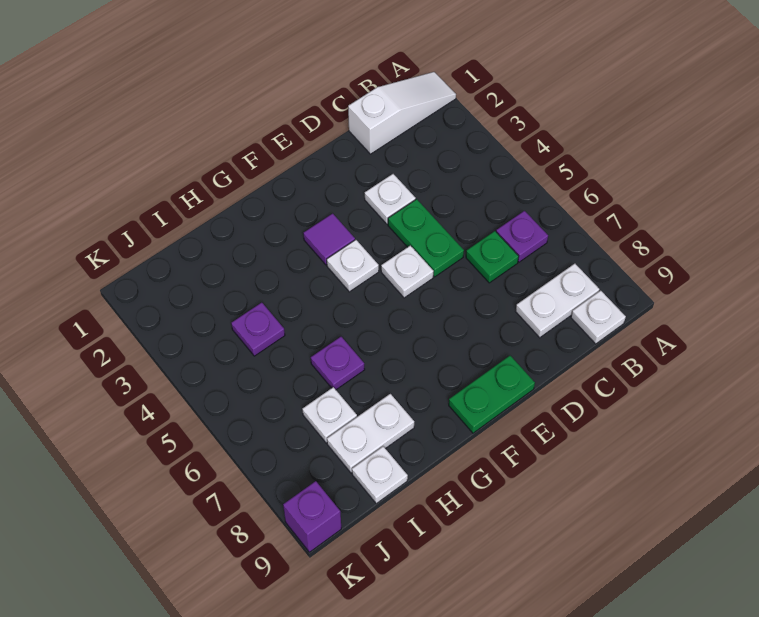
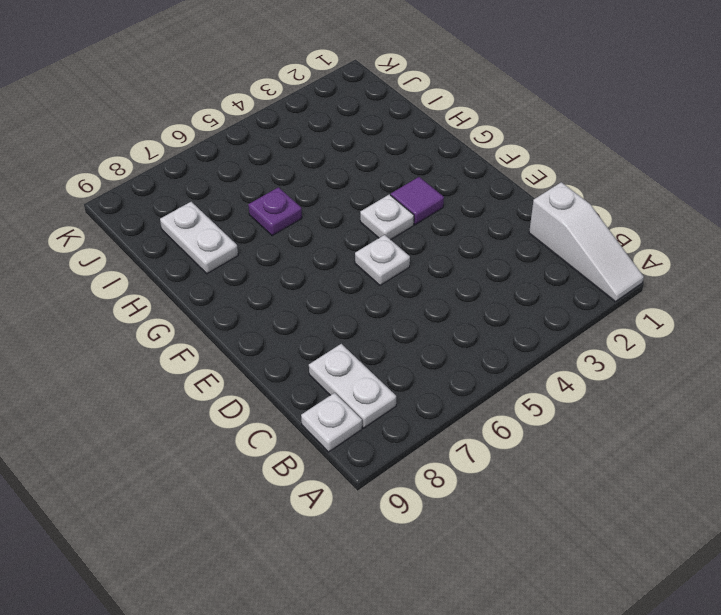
none -> purple plate B6 level 1
none -> green plate C6 level 1
none -> white plate D3 level 1

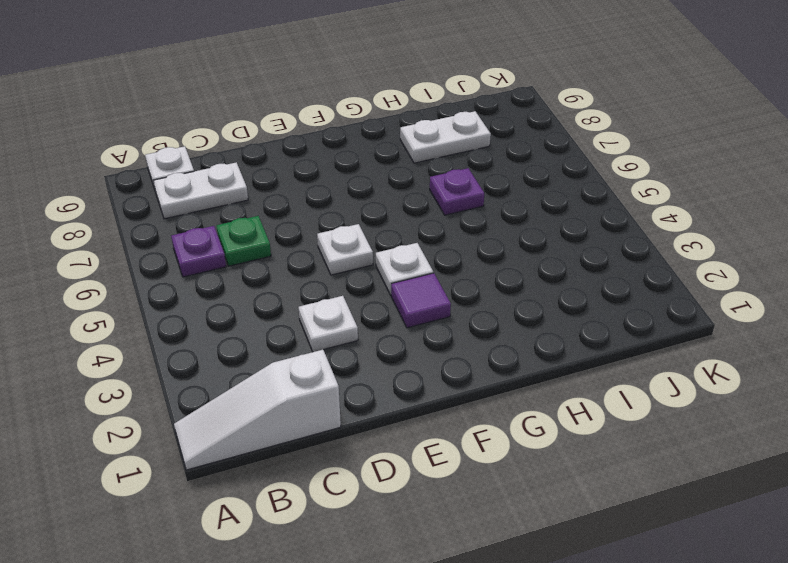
none -> green plate D4:D5 level 1
none -> green plate E9:F9 level 1
none -> purple plate I4 level 1

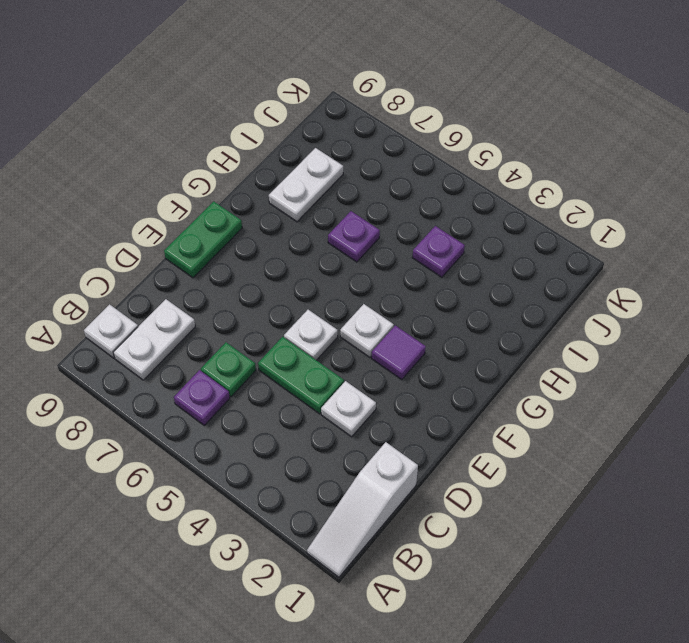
none -> white plate I7 level 1
none -> white plate I9 level 1
none -> purple brick K9 level 1

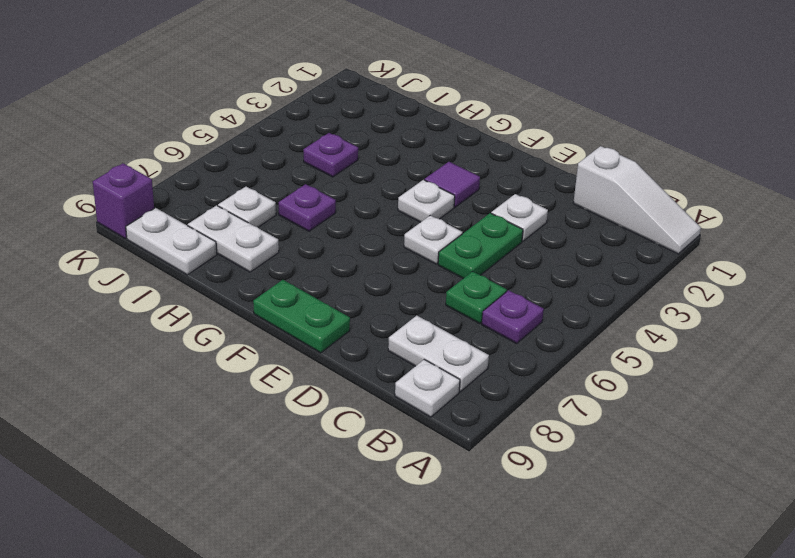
white plate I9:J9 level 1 -> white plate I9 level 1

